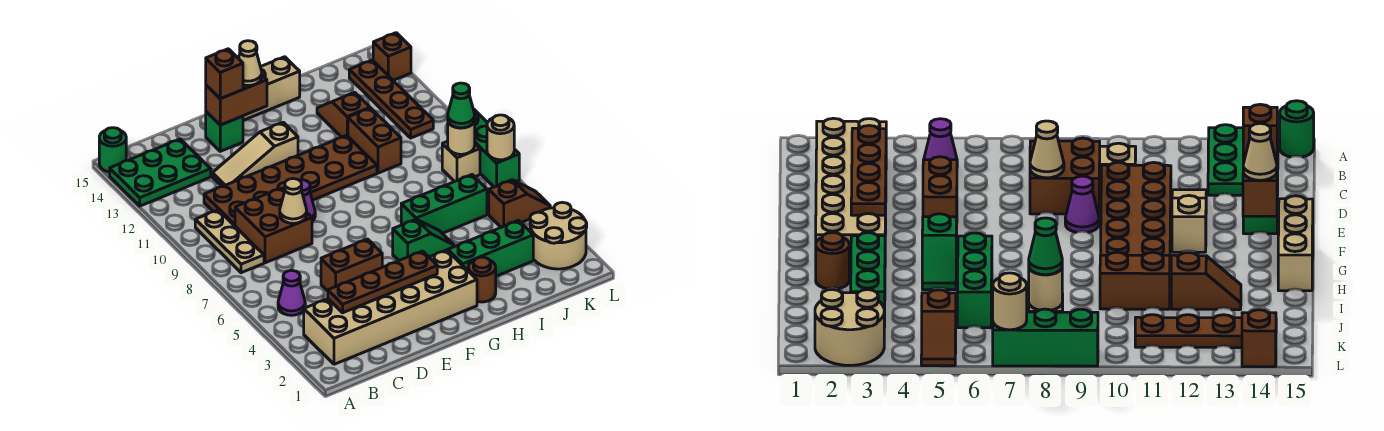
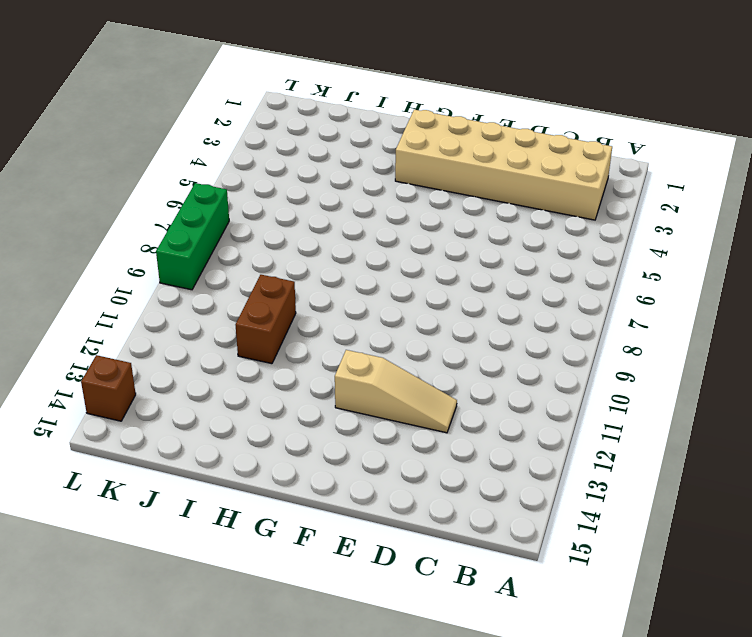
none -> green plate A13:C14 level 1
none -> green round brick A15 level 1
none -> purple cone B5 level 1
none -> tan plate B8:B10 level 1

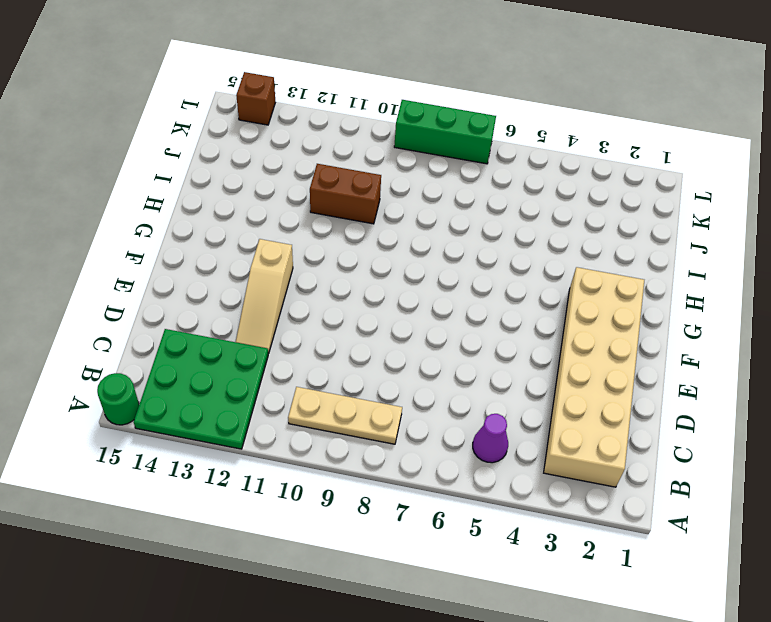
green plate A12:C14 level 1 -> green plate A13:C14 level 1
none -> brown brick C8:D9 level 1
none -> brown plate C10:H11 level 1
none -> brown brick D5:E5 level 1
none -> purple cone E9 level 1

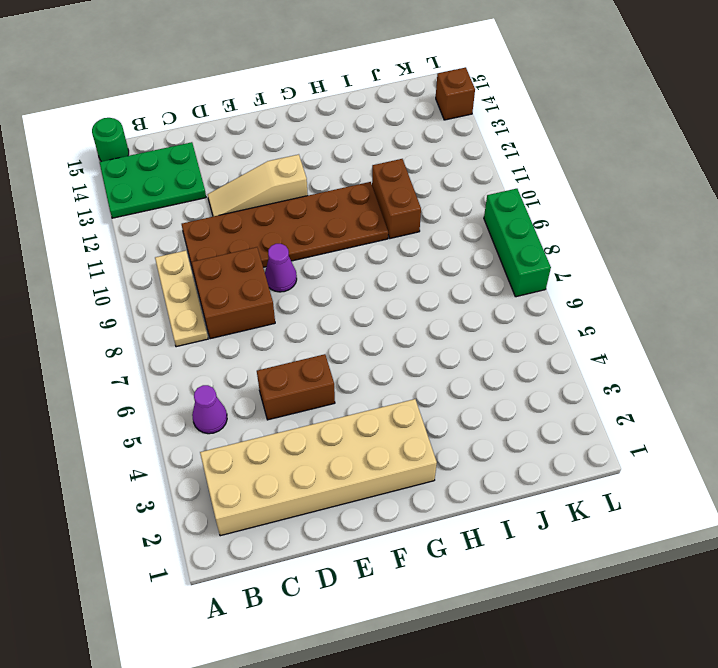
none -> green brick E14 level 1
none -> tan brick F15:H15 level 1
none -> green slope G5:H5 level 1 top G
none -> brown round brick H2 level 1

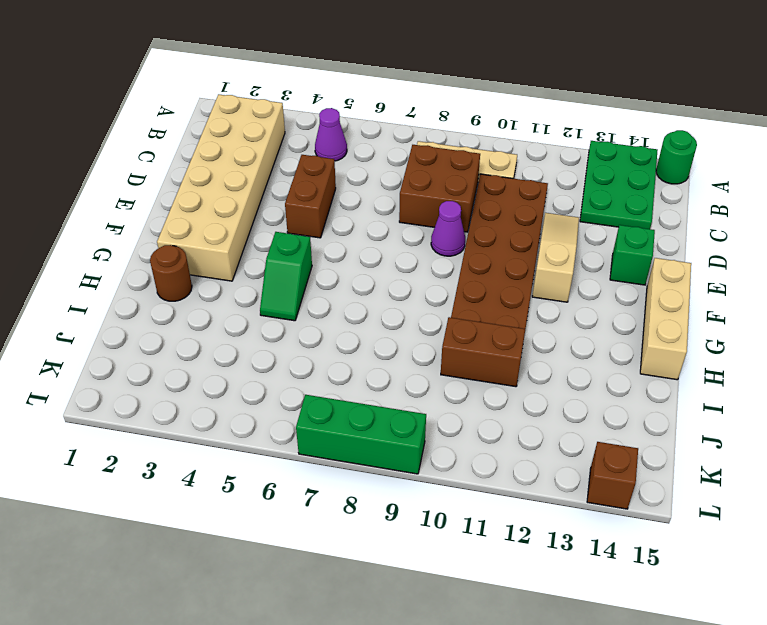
none -> green brick H3:J3 level 1
none -> green brick H6:J6 level 1
none -> brown slope I12:I13 level 1 top 12
none -> tan round brick K2:L3 level 1

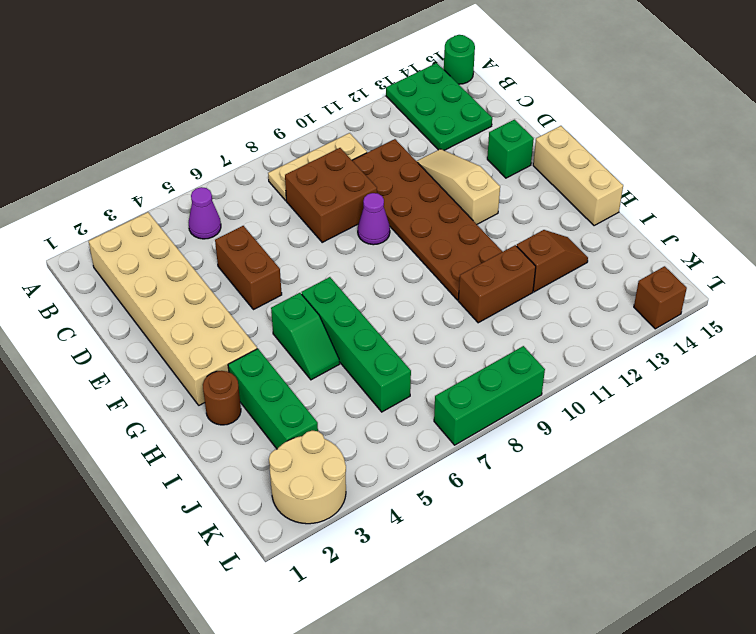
green brick G6:J6 level 1 -> green brick H6:J6 level 1
none -> brown slope K5:L5 level 1 top K
none -> tan brick K8 level 1
none -> brown plate K11:K14 level 1
none -> brown plate C3:F3 level 2

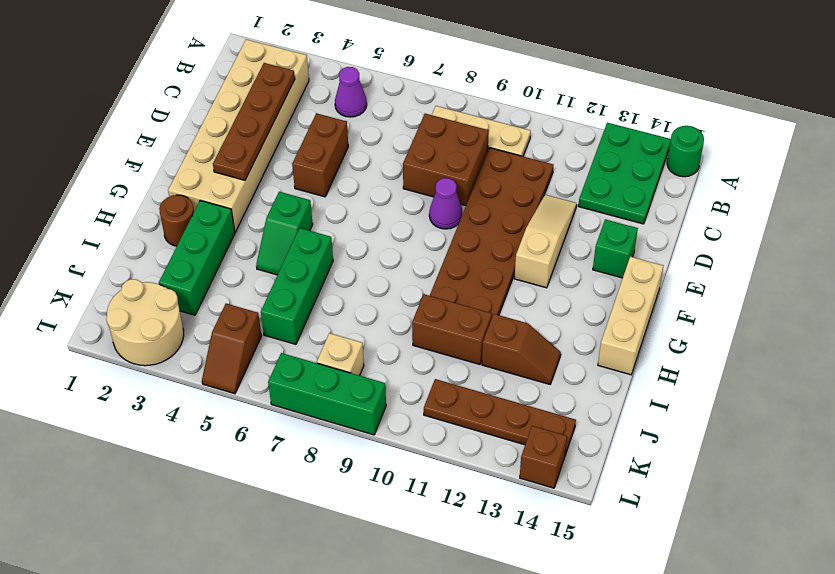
none -> tan cone D8 level 2
none -> brown brick E14:F14 level 2
none -> tan round brick K8 level 2
none -> tan round brick L7 level 2

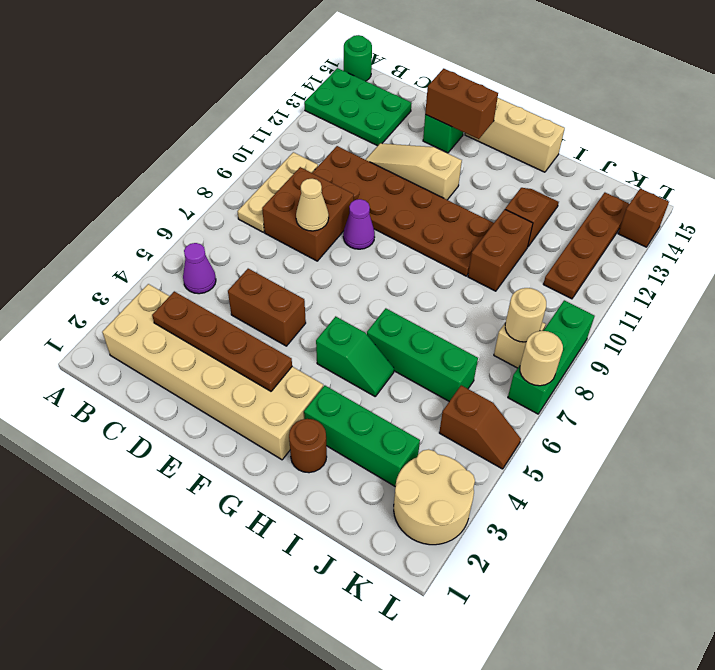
none -> brown brick E14 level 3
none -> tan cone F14 level 3
none -> green cone K8 level 3

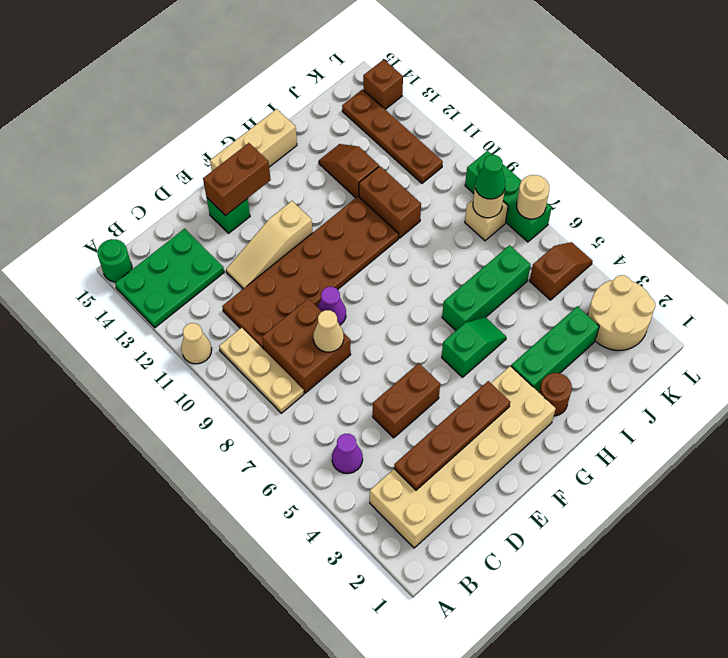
tan cone A11 level 1 -> tan cone F14 level 3
none -> brown brick E14 level 3

